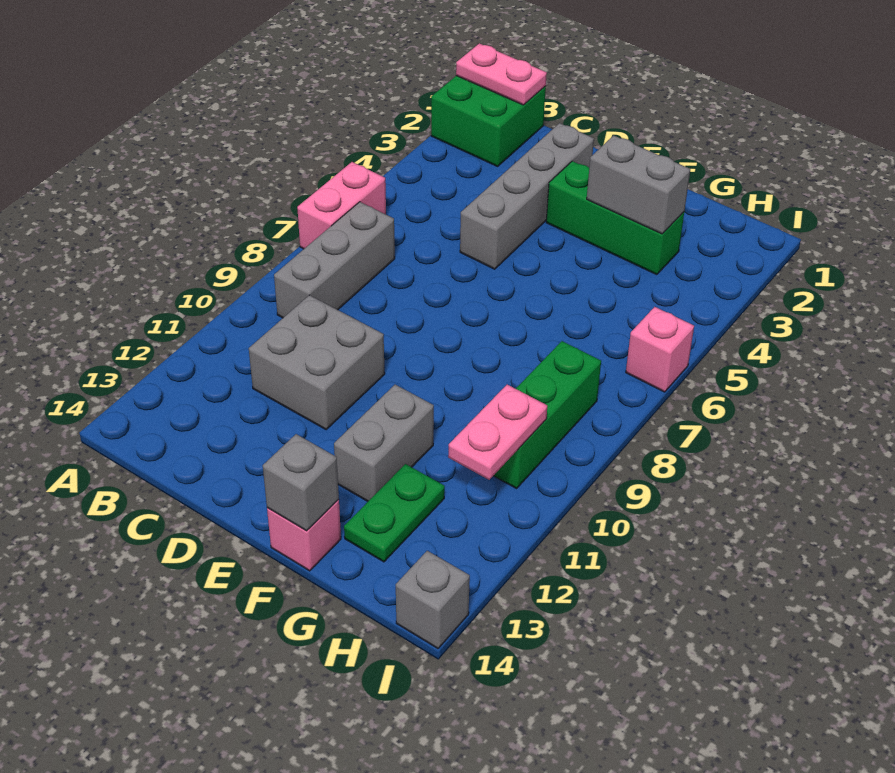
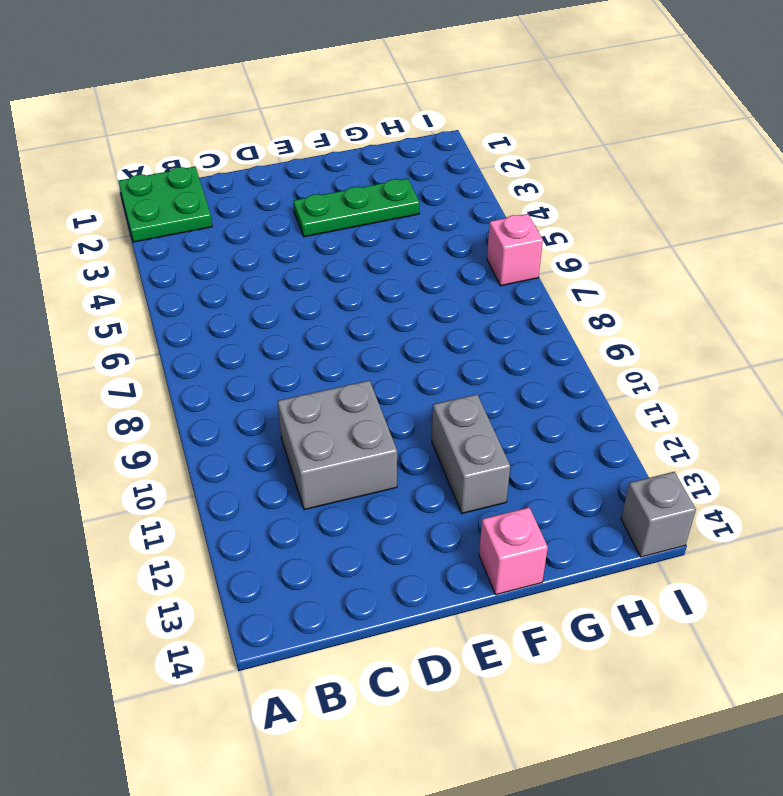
green plate A1:B2 level 1 -> green brick A1:B2 level 1
green plate E3:G3 level 1 -> green brick E3:G3 level 1
none -> pink brick A6:A7 level 1
none -> grey brick B7:B9 level 1
none -> grey brick D2:D5 level 1

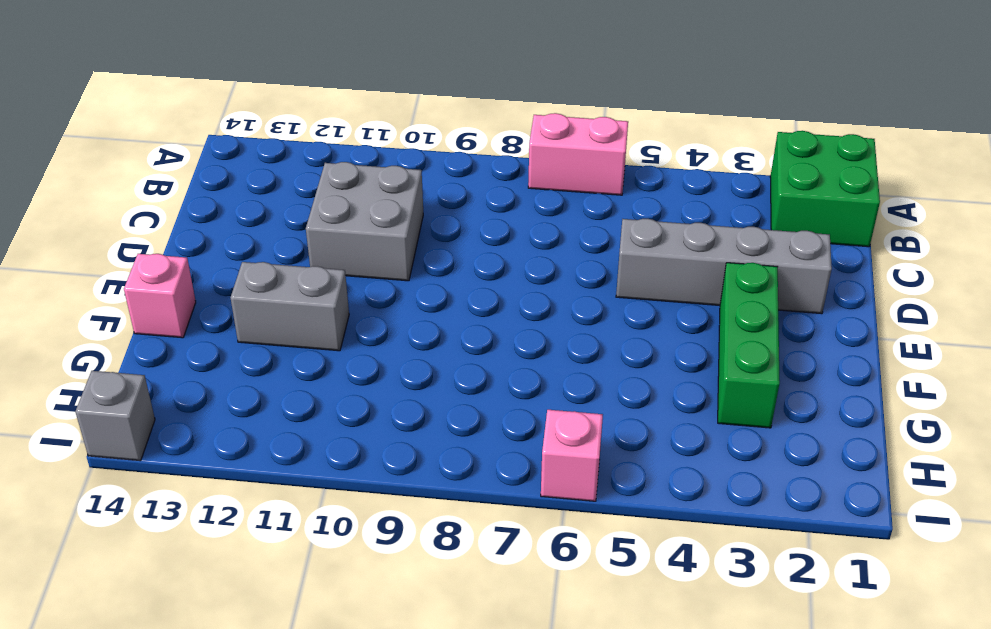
none -> grey brick B7:B9 level 1
none -> green plate G12:G13 level 1
none -> green brick H8:H10 level 1

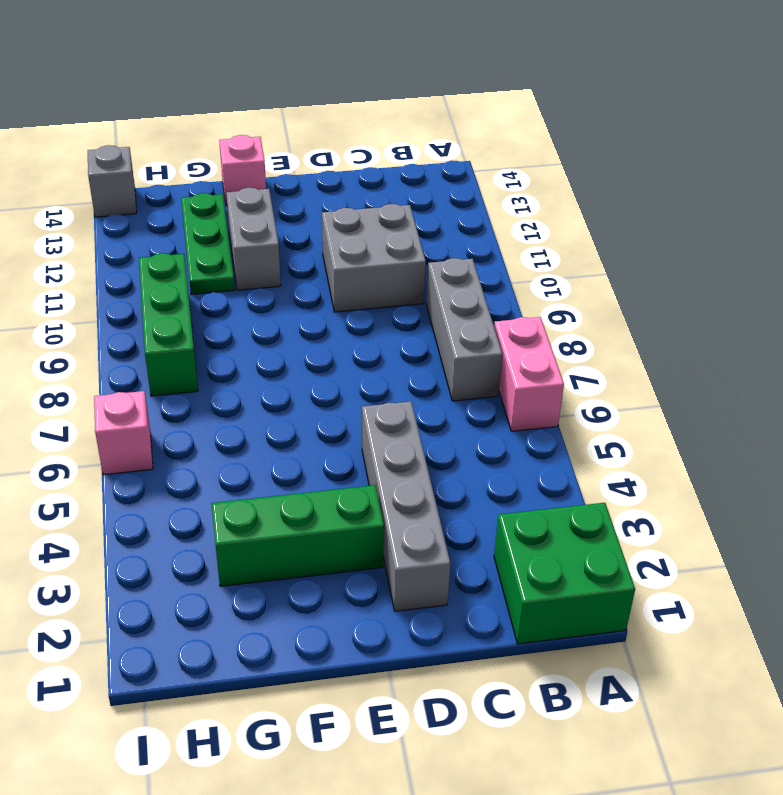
green plate G11:G13 level 1 -> green plate G12:G13 level 1
none -> pink plate A1:B1 level 2
none -> grey brick F3:G3 level 2
none -> grey brick F14 level 2

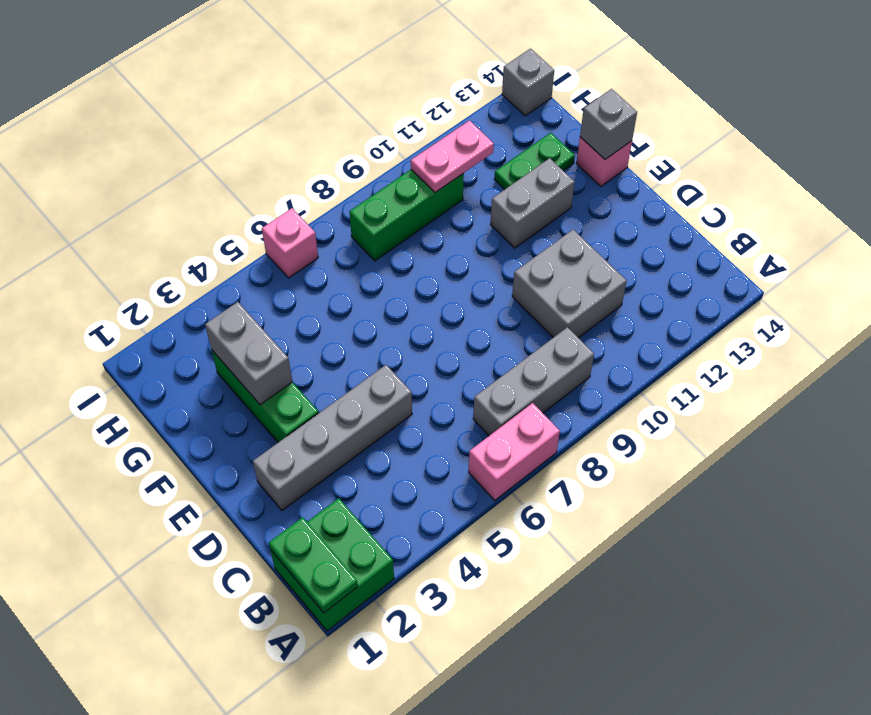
green plate A1:B1 level 2 -> pink plate A1:B1 level 2

